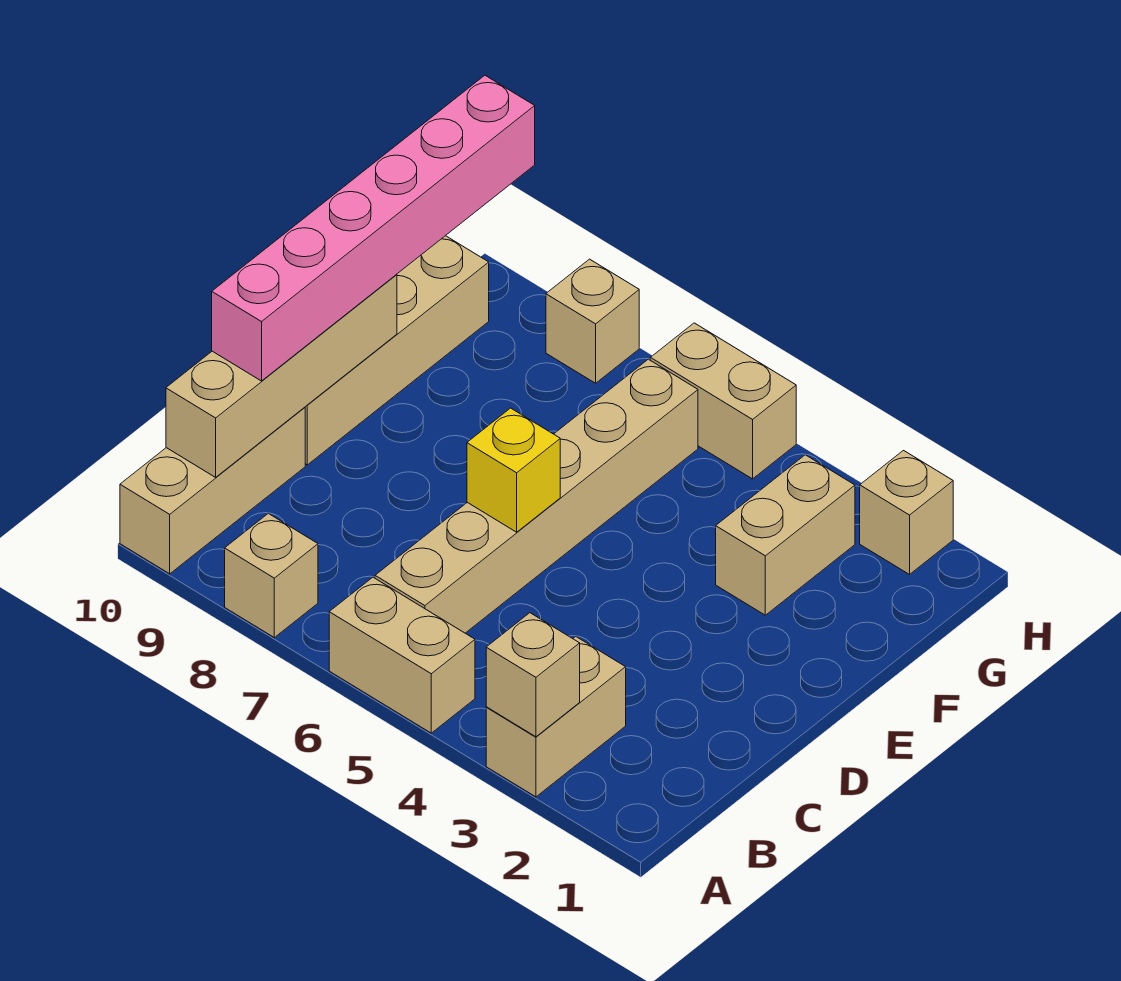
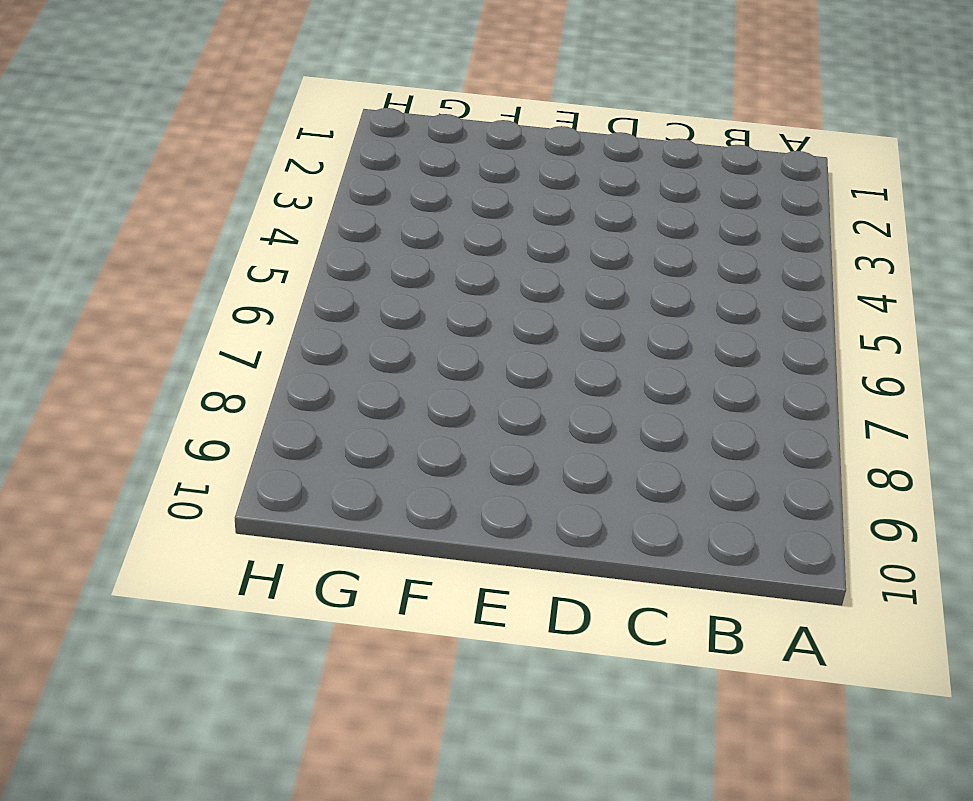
none -> tan brick A3:B3 level 1
none -> tan brick A5:A6 level 1
none -> tan brick A8 level 1

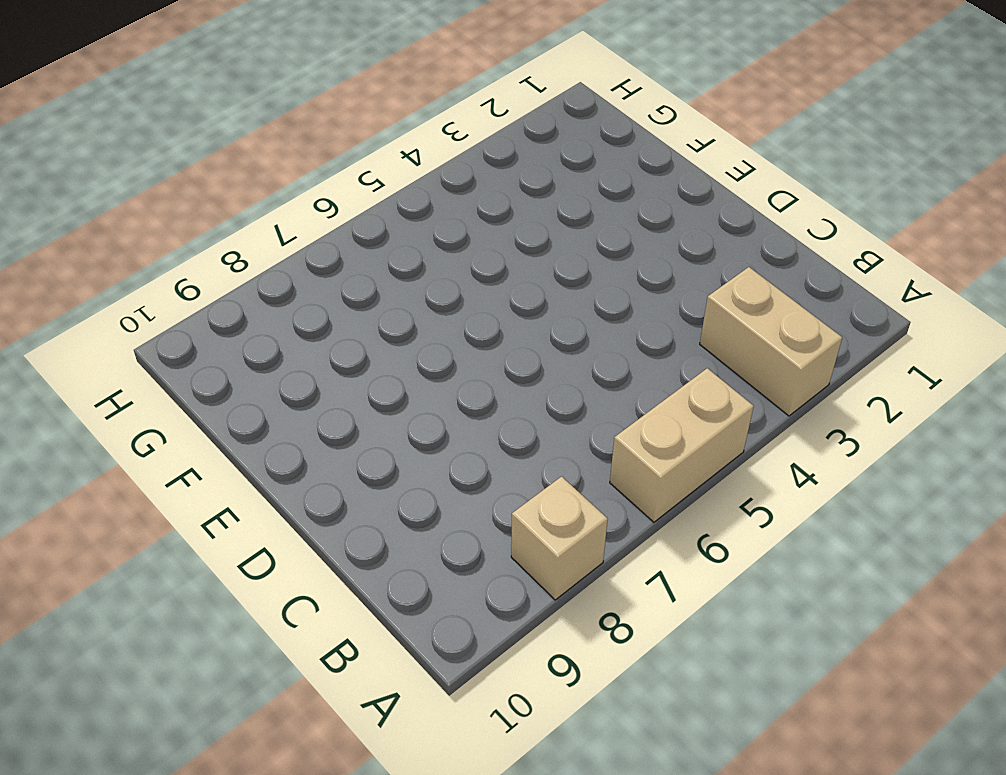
none -> tan brick A10:C10 level 1
none -> tan brick B6:G6 level 1
none -> tan brick D10:G10 level 1

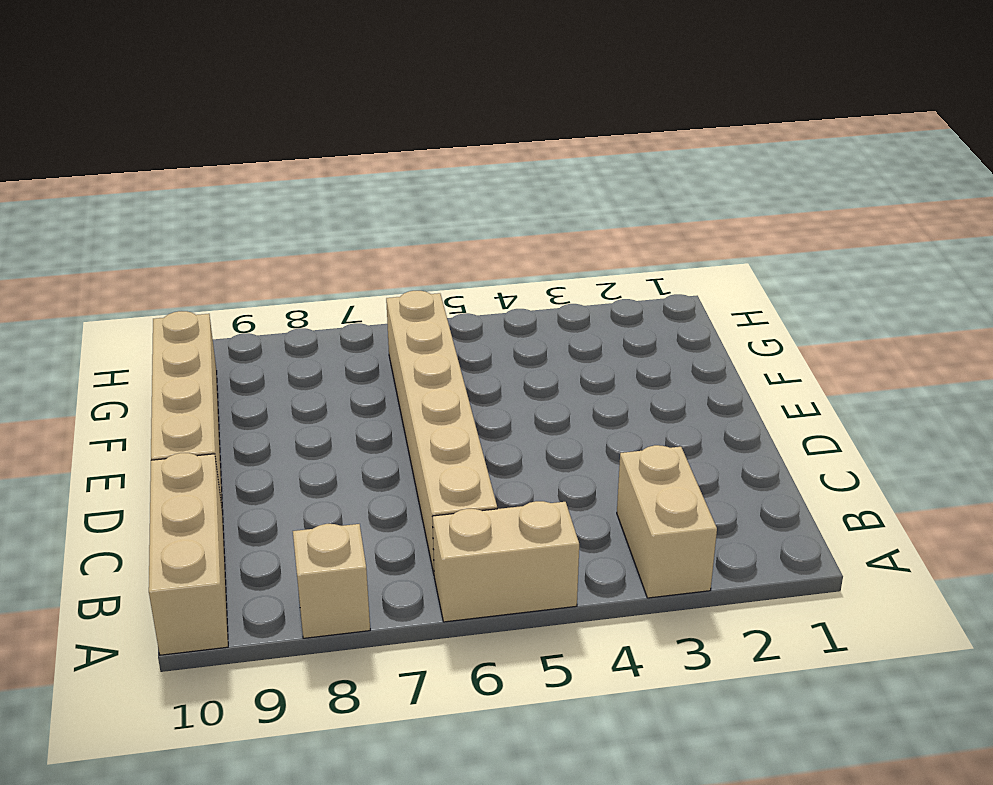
none -> tan brick F3:G3 level 1
none -> tan brick H2 level 1
none -> tan brick H5:H6 level 1

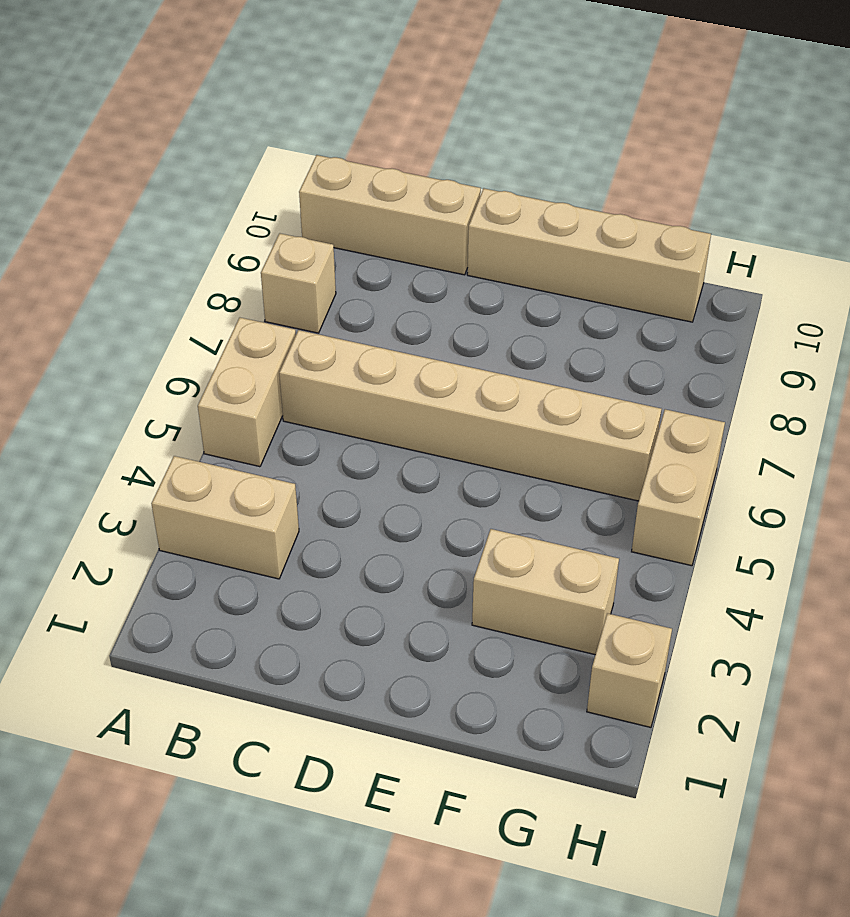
none -> tan brick H8 level 1
none -> tan brick A3 level 2
none -> tan brick B10:E10 level 2

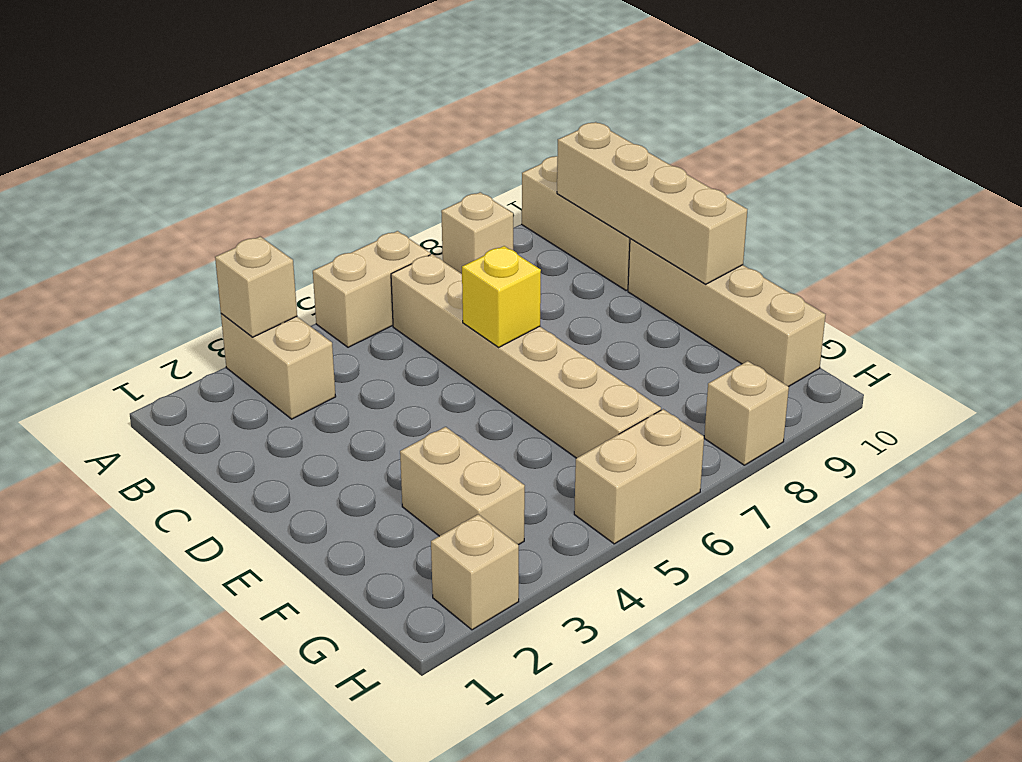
none -> pink brick C10:H10 level 3

